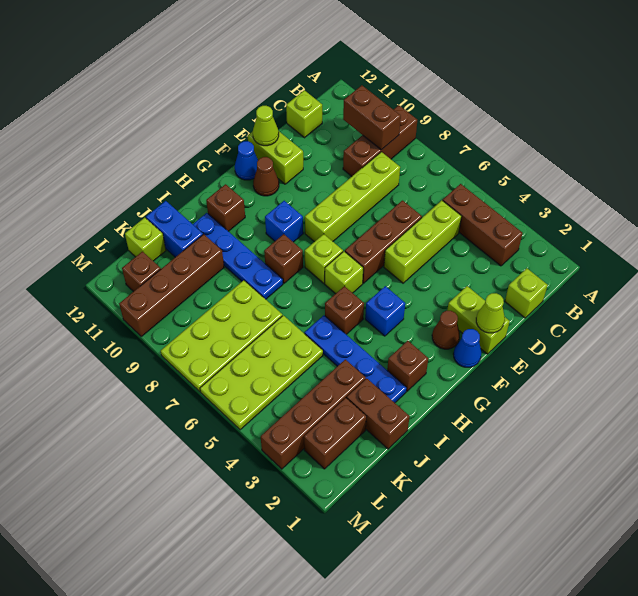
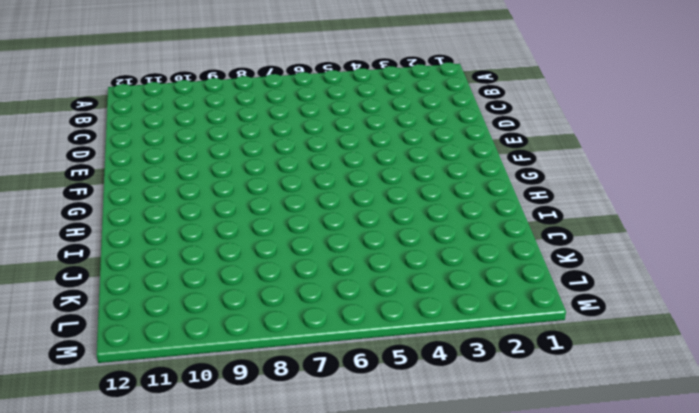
none -> brown brick A9:C9 level 1
none -> brown brick B3:B5 level 1
none -> lime brick C1 level 1
none -> lime brick C5:E5 level 1

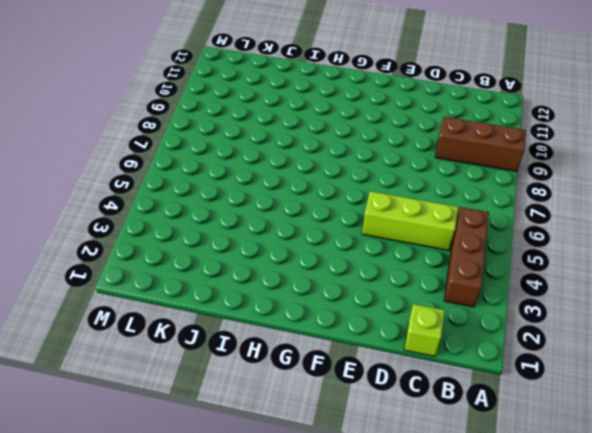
none -> lime brick C8:F8 level 1
none -> lime brick C12 level 1
none -> brown brick D6:F6 level 1
none -> lime brick E1:E2 level 1

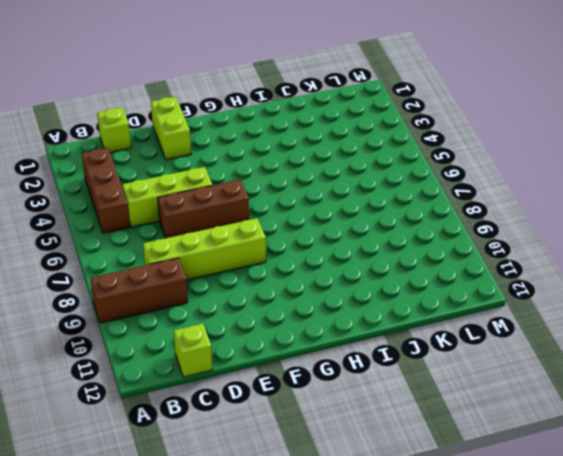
none -> lime brick E11:E12 level 1
none -> blue cone F1 level 1
none -> brown cone F2 level 1
none -> brown cone F11 level 1

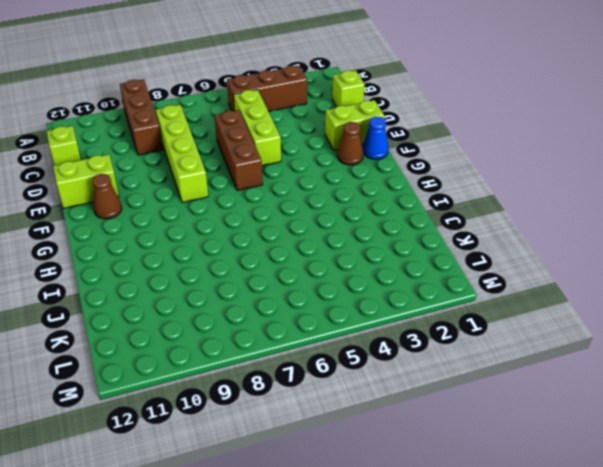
none -> blue cone F12 level 1
none -> blue brick G4 level 1
none -> lime brick G6 level 1
none -> lime brick G7 level 1

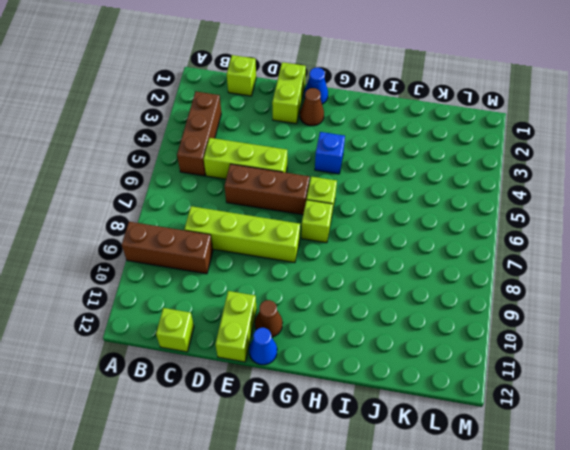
none -> blue brick G9 level 1
none -> brown brick H2 level 1
none -> brown brick H5 level 1
none -> brown brick H8 level 1

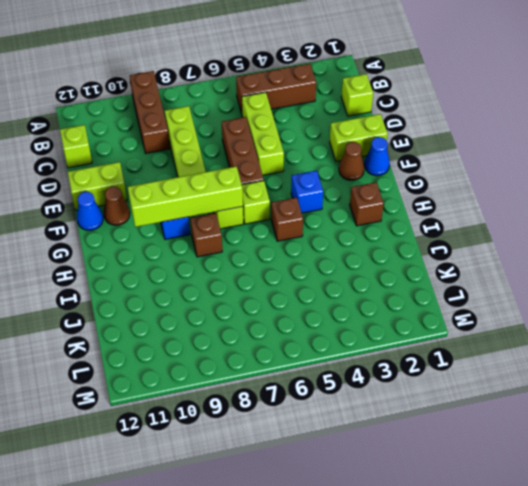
lime brick G7:G10 level 2 -> none
none -> brown brick H11 level 1
none -> blue plate I2:I5 level 1
none -> blue plate I8:I11 level 1
none -> brown brick J1:J2 level 1

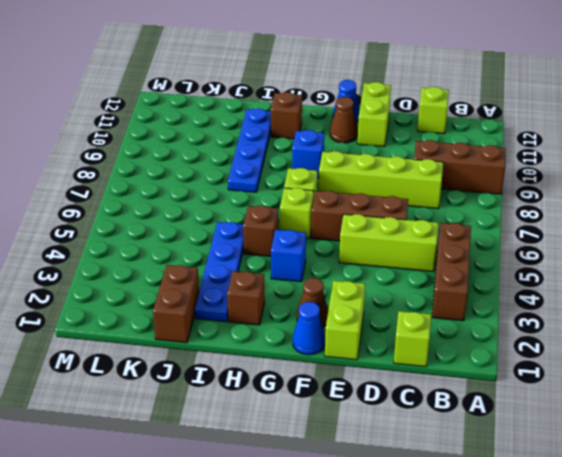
none -> brown brick H8 level 1
none -> brown brick J3:M3 level 1
none -> lime plate J5:M6 level 1
none -> lime plate J7:M8 level 1

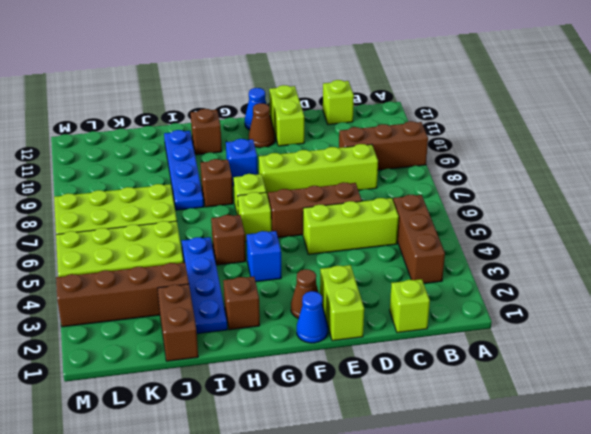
none -> brown brick J10:M10 level 1
none -> blue brick J11:J12 level 1
none -> brown brick K2:L2 level 1
none -> lime brick K12 level 1

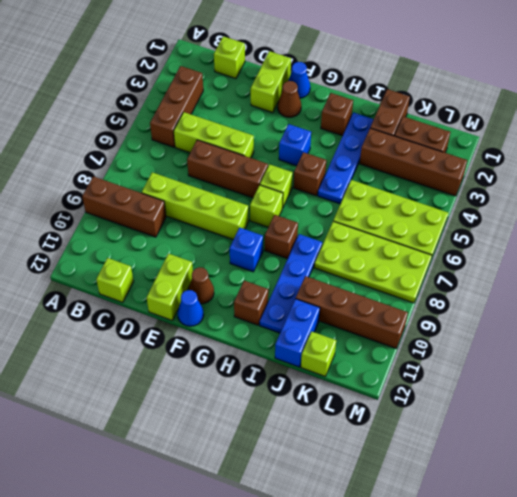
none -> brown brick L11 level 1
none -> brown brick B9:B10 level 2
none -> lime cone E1 level 2
none -> lime cone E12 level 2

